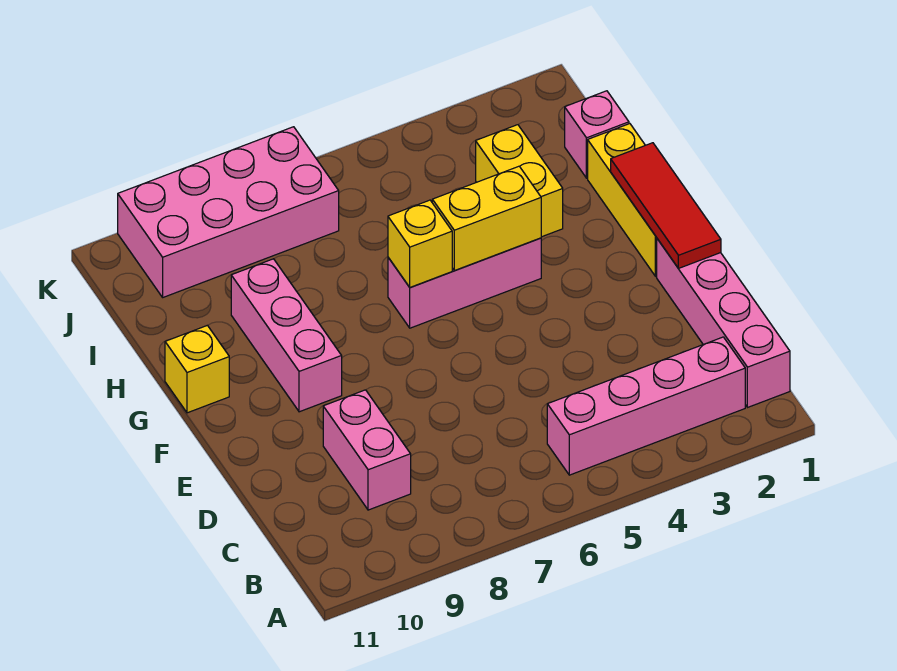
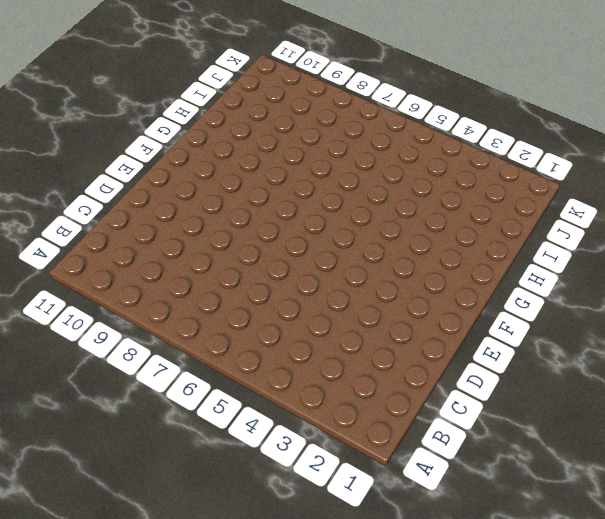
none -> pink brick B1:E1 level 1
none -> pink brick B2:B5 level 1
none -> pink brick C9:D9 level 1

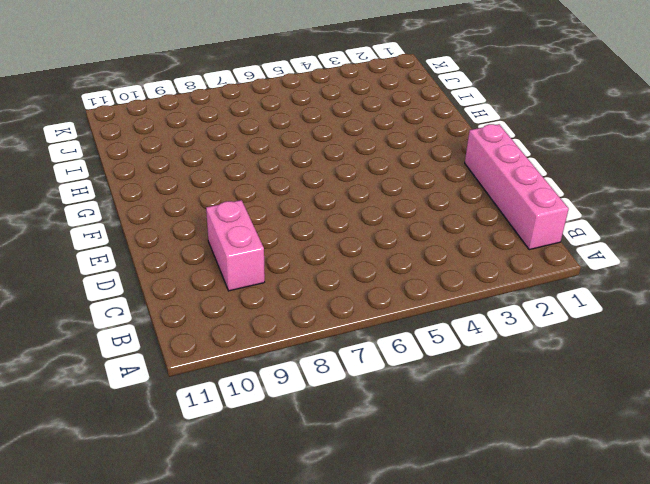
none -> pink brick B2:B5 level 1
none -> yellow brick F1:H1 level 1
none -> pink brick F9:H9 level 1

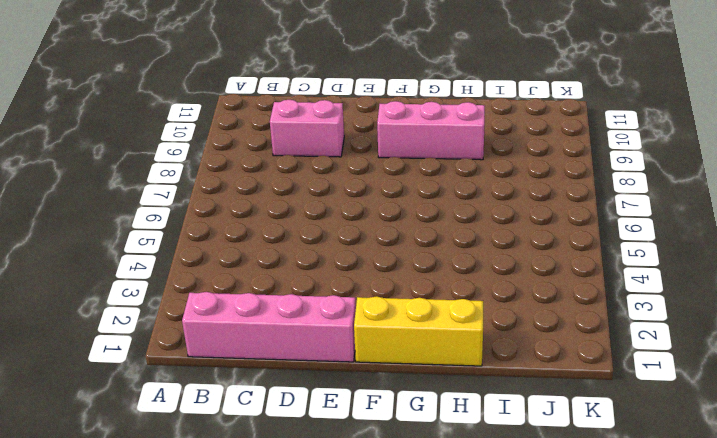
none -> pink brick B2:B5 level 1
none -> pink brick G4:G6 level 1
none -> yellow brick G11 level 1

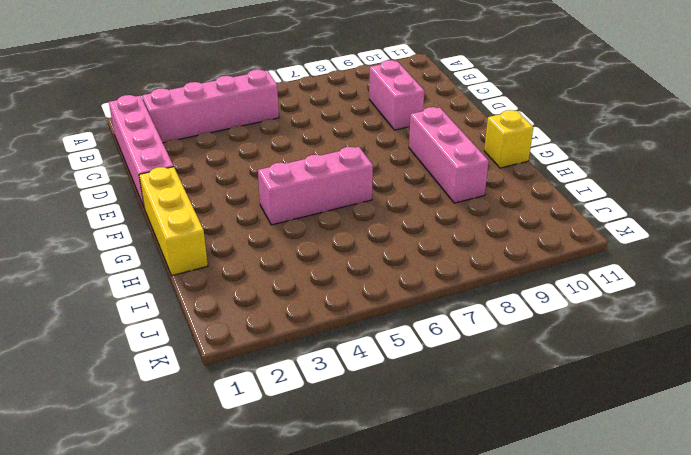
none -> yellow brick H3:I3 level 1
none -> pink brick I1 level 1
none -> pink brick J7:K10 level 1

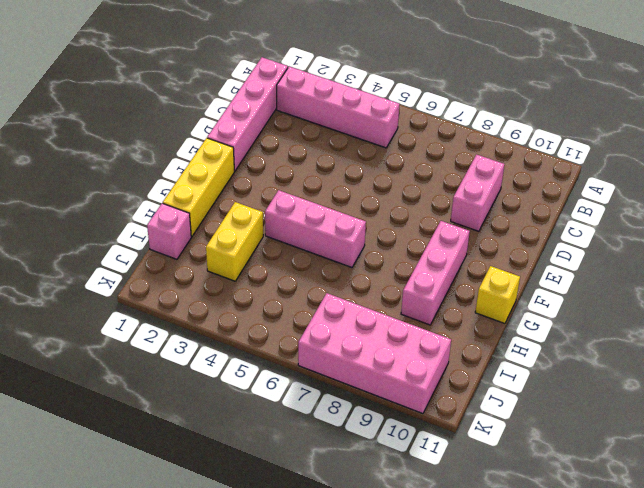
none -> red tile E1:G1 level 2
none -> yellow brick G4:G5 level 2
none -> yellow brick G6 level 2

